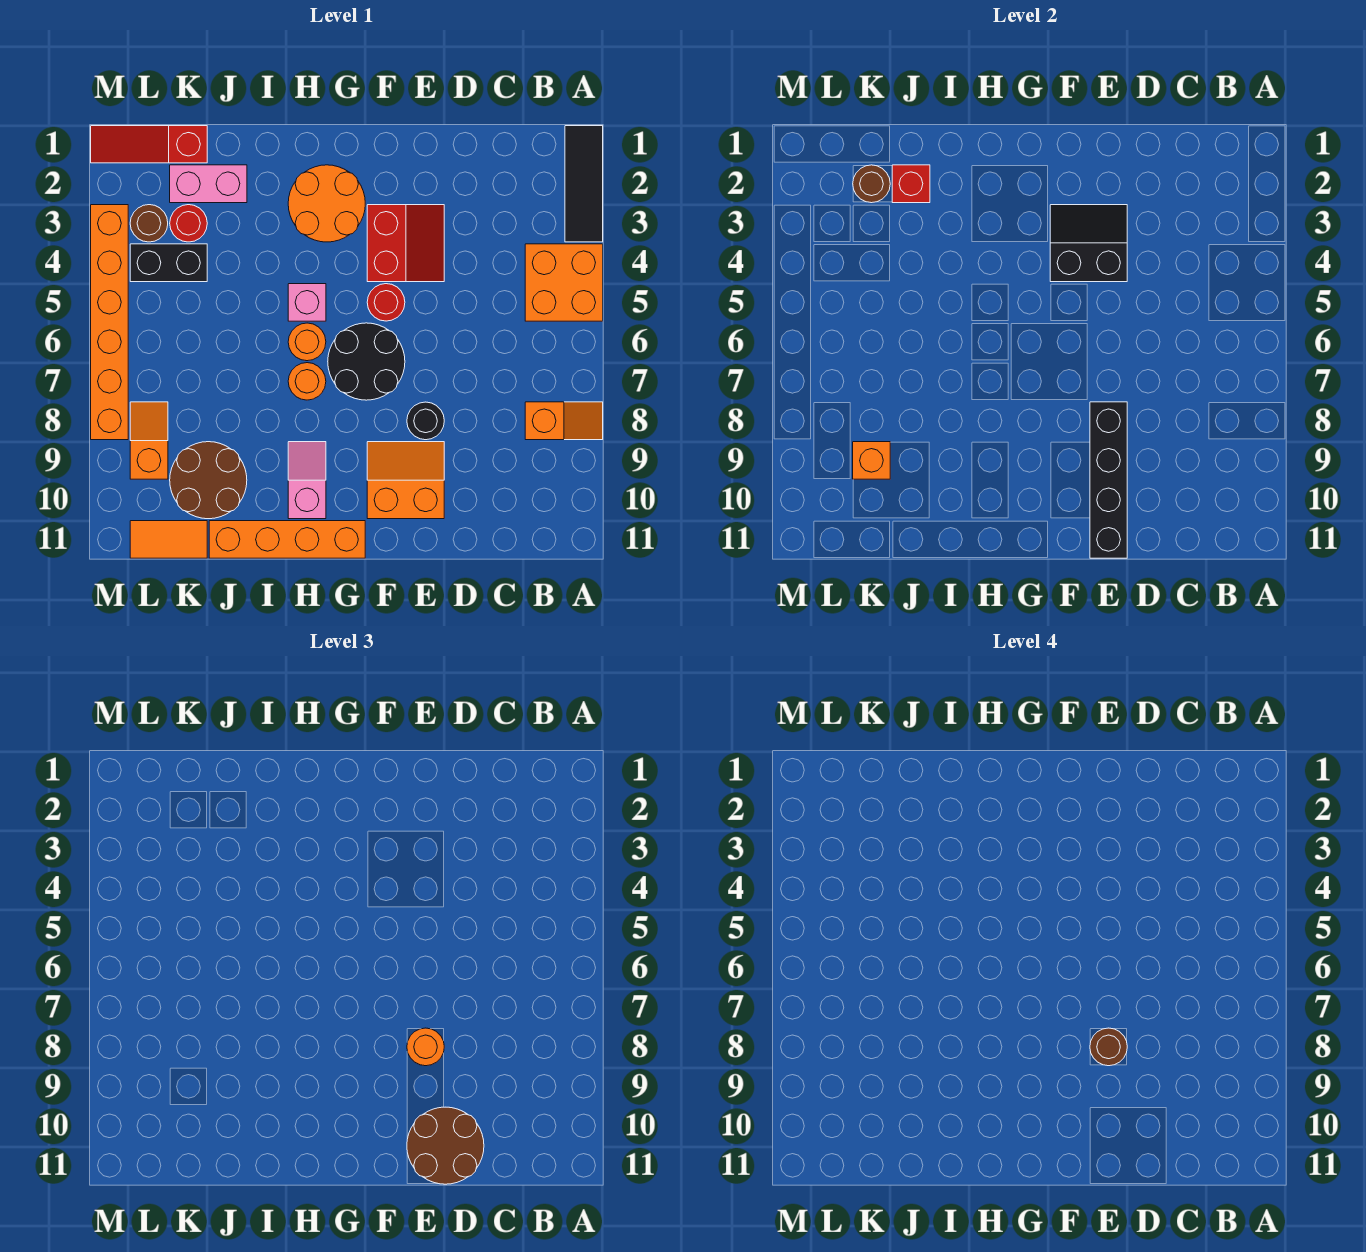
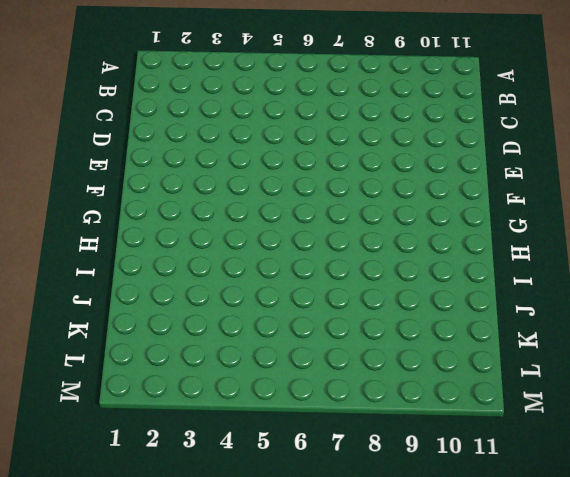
none -> black tile A1:A3 level 1
none -> orange brick A4:B5 level 1
none -> orange slope A8:B8 level 1 top B
none -> red slope E3:F4 level 1 top F

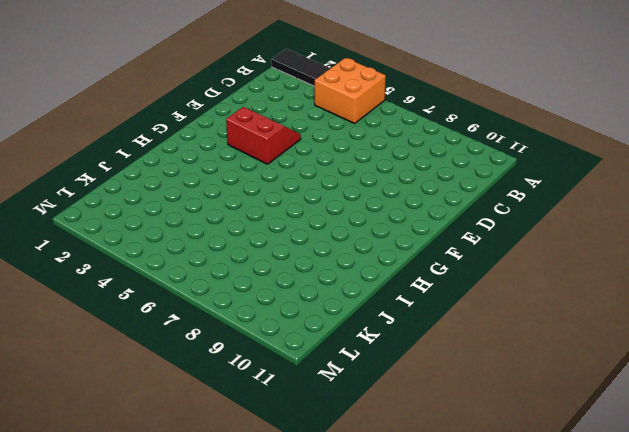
none -> orange slope A8:B8 level 1 top B
none -> black round brick E8 level 1
none -> orange slope E9:F10 level 1 top 10
none -> red round brick F5 level 1

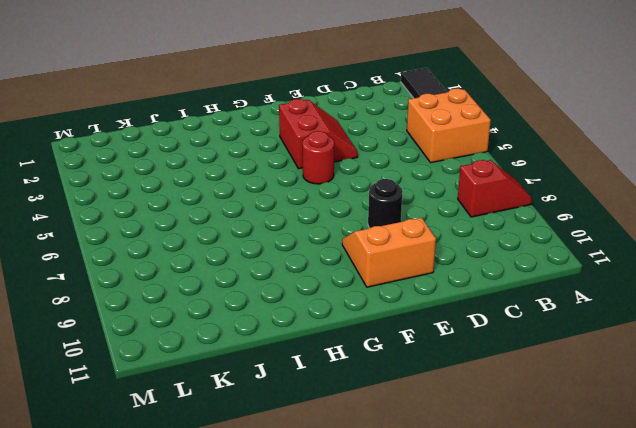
red slope A8:B8 level 1 top B -> orange slope A8:B8 level 1 top B
none -> black round brick F6:G7 level 1
none -> orange round brick G2:H3 level 1
none -> orange brick G11:J11 level 1
none -> pink brick H5 level 1

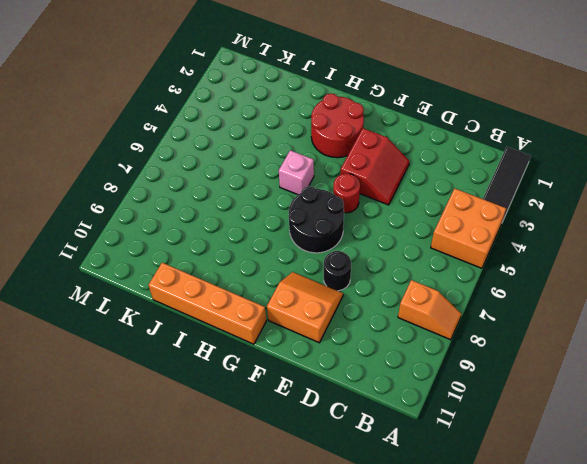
red round brick G2:H3 level 1 -> orange round brick G2:H3 level 1
none -> orange round brick H6 level 1
none -> orange round brick H7 level 1
none -> pink slope H9:H10 level 1 top 10
none -> pink brick J2:K2 level 1

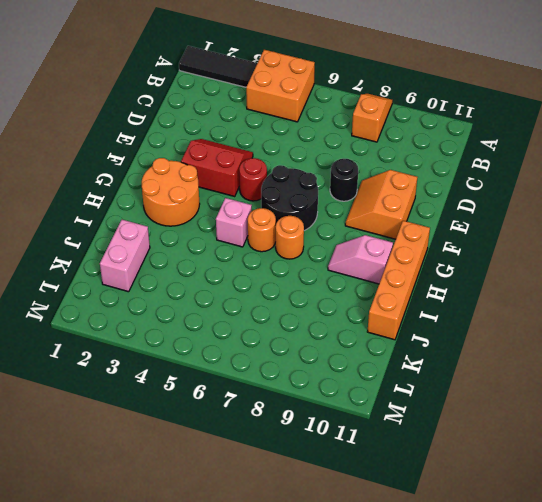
none -> brown round brick J9:K10 level 1
none -> red slope K1:M1 level 1 top K
none -> red round brick K3 level 1
none -> black brick K4:L4 level 1

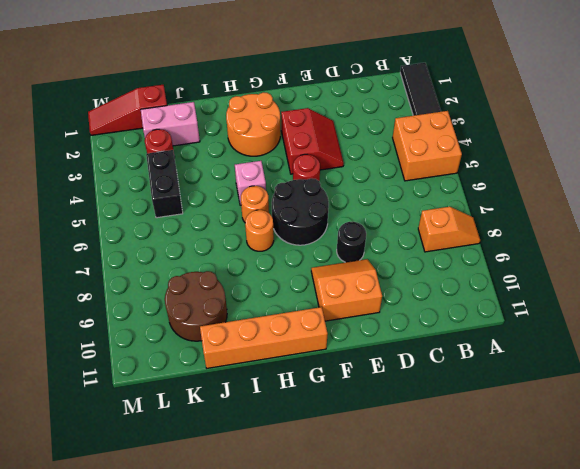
black brick K4:K5 level 1 -> black brick K4:L4 level 1
none -> pink slope H9:H10 level 1 top 10
none -> orange tile K11:L11 level 1
none -> brown round brick L3 level 1
none -> orange slope L8:L9 level 1 top 9

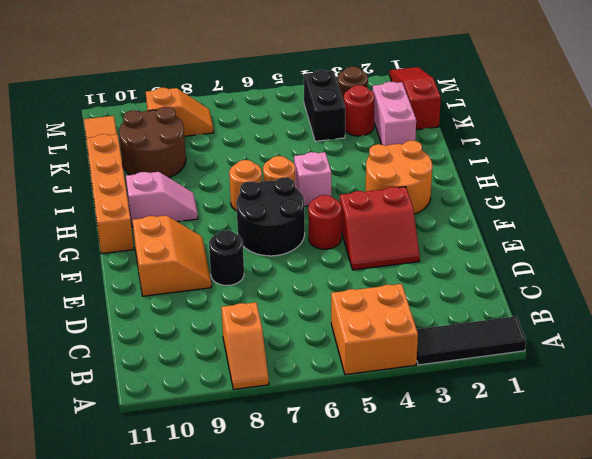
none -> orange brick M3:M8 level 1
none -> black slope E3:F4 level 2 top 4
none -> black brick E8:E11 level 2
none -> red brick J2 level 2

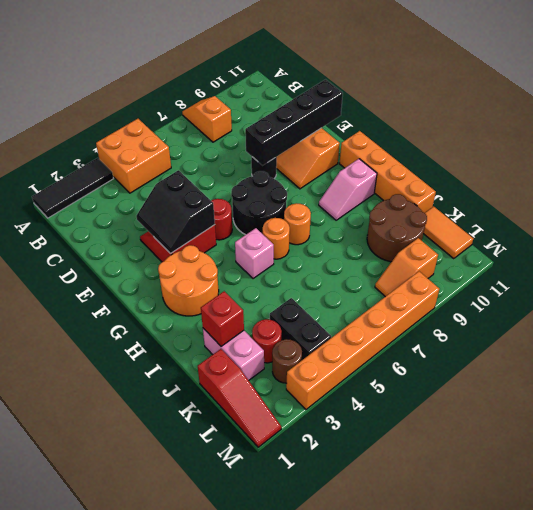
none -> brown round brick K2 level 2
none -> orange brick K9 level 2
none -> brown round brick D10:E11 level 3
none -> orange round brick E8 level 3

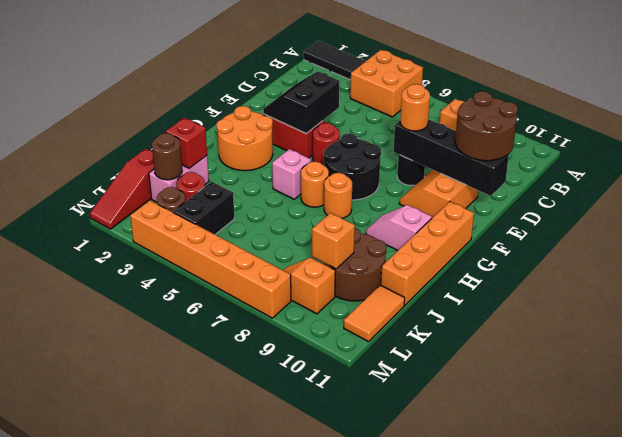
none -> brown round brick E8 level 4

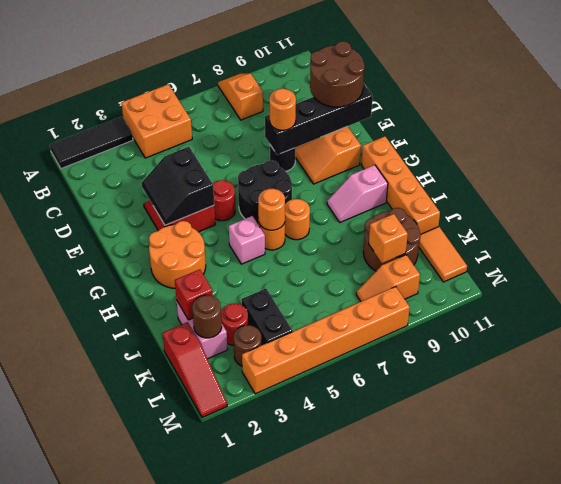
orange round brick H6 level 2 -> none
none -> brown round brick E8 level 4

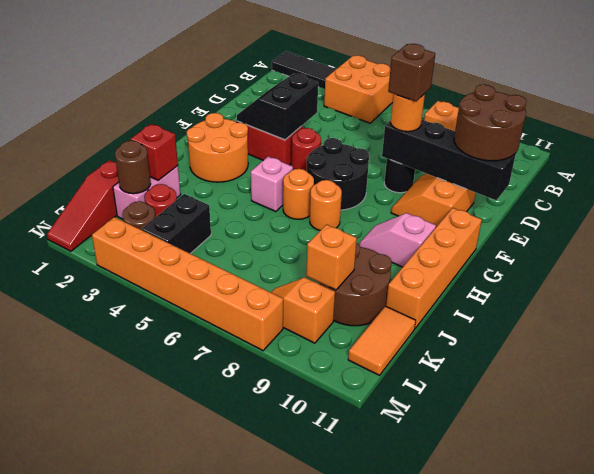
brown brick E8 level 4 -> brown round brick E8 level 4

